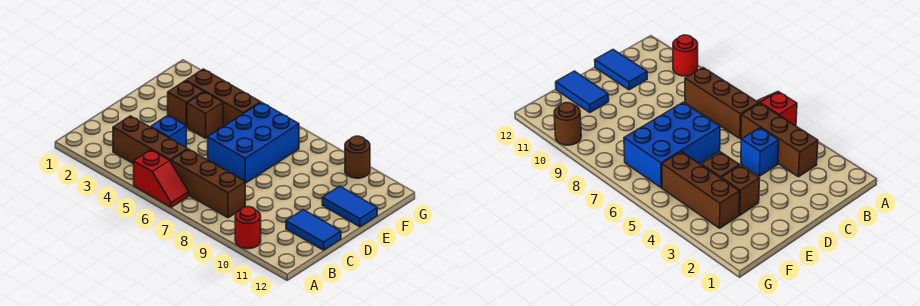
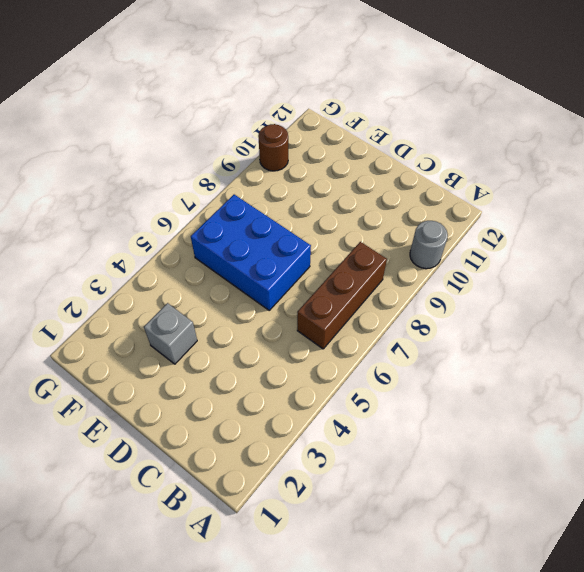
grey round brick A10 level 1 -> red round brick A10 level 1
grey brick E3 level 1 -> brown brick E3 level 1
none -> red slope A5:A6 level 1 top 5
none -> brown brick B3:B5 level 1
none -> blue brick C4 level 1

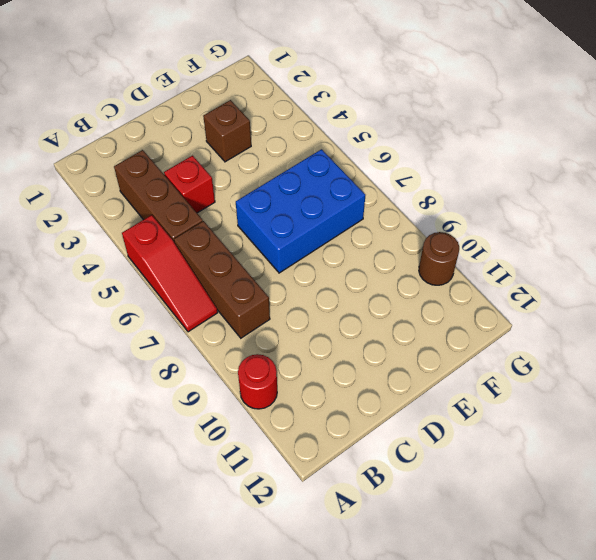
red slope A5:A7 level 1 top 5 -> red slope A5:A6 level 1 top 5
red brick C4 level 1 -> blue brick C4 level 1
none -> blue tile C11:C12 level 1
none -> brown brick E4 level 1
none -> blue tile E11:E12 level 1

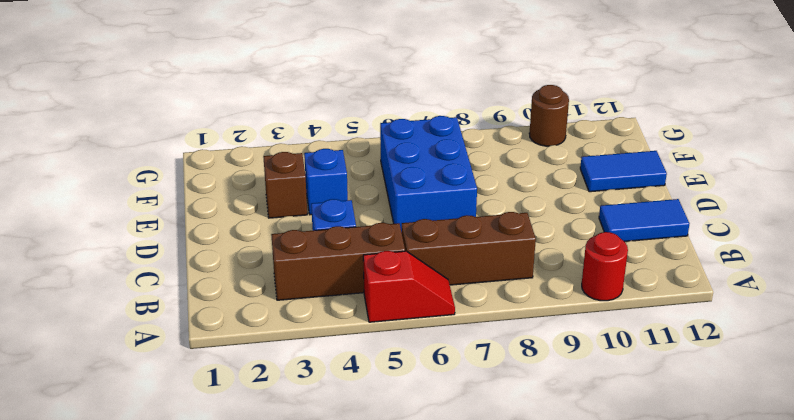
blue brick E4 level 1 -> brown brick E4 level 1
none -> brown brick F3:F5 level 1

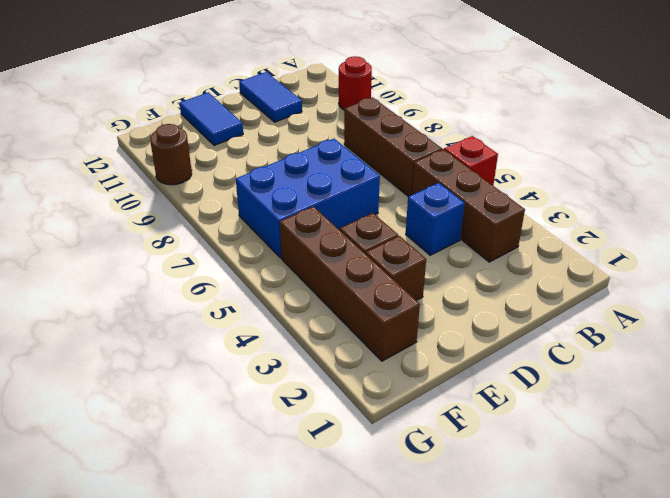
brown brick F2:F5 level 1 -> brown brick F3:F5 level 1

